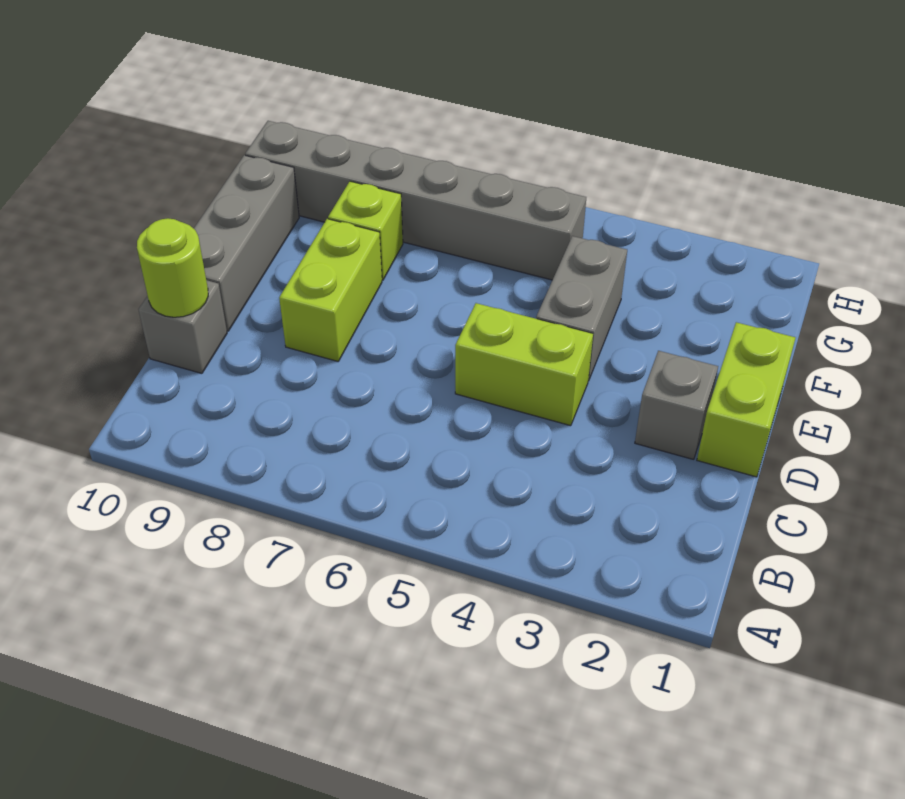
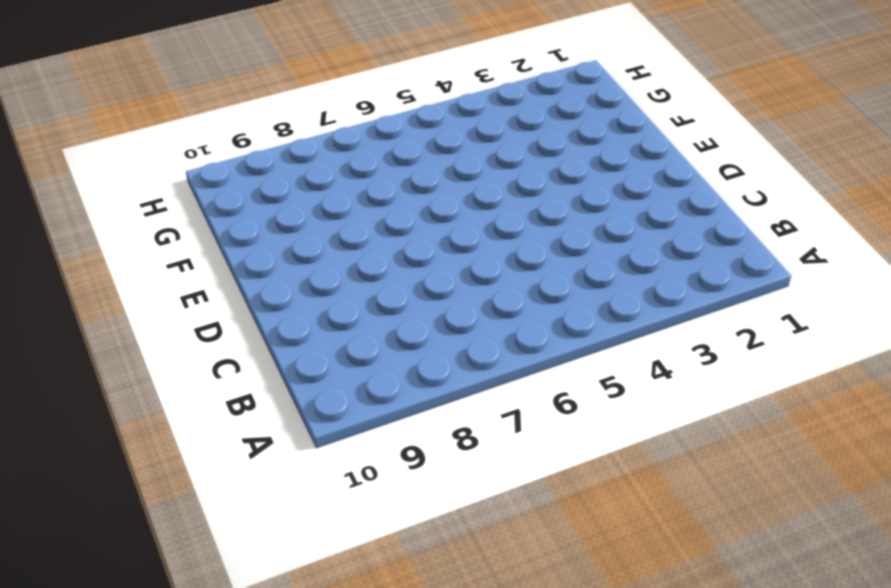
none -> grey brick C10 level 1
none -> lime brick D1:E1 level 1

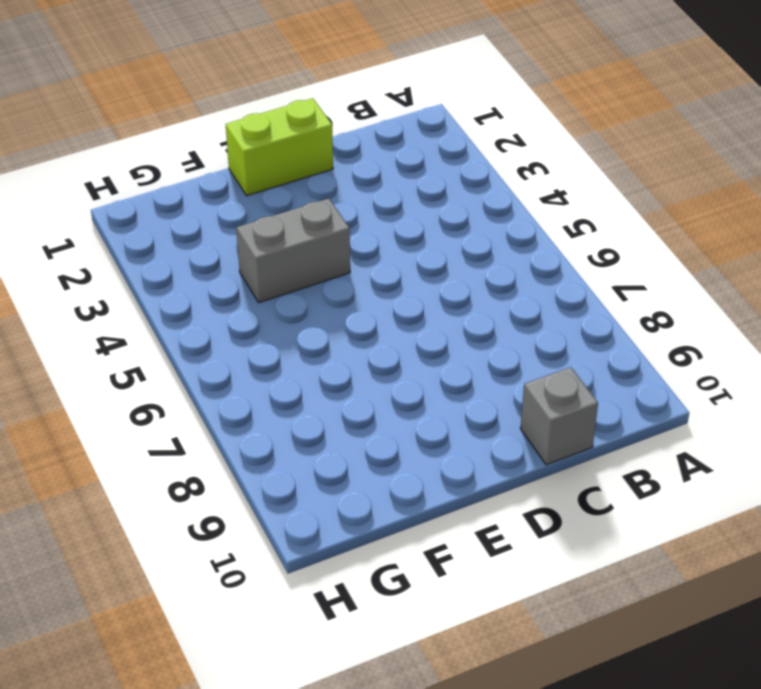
none -> grey brick D2 level 1
none -> lime brick D4:D5 level 1

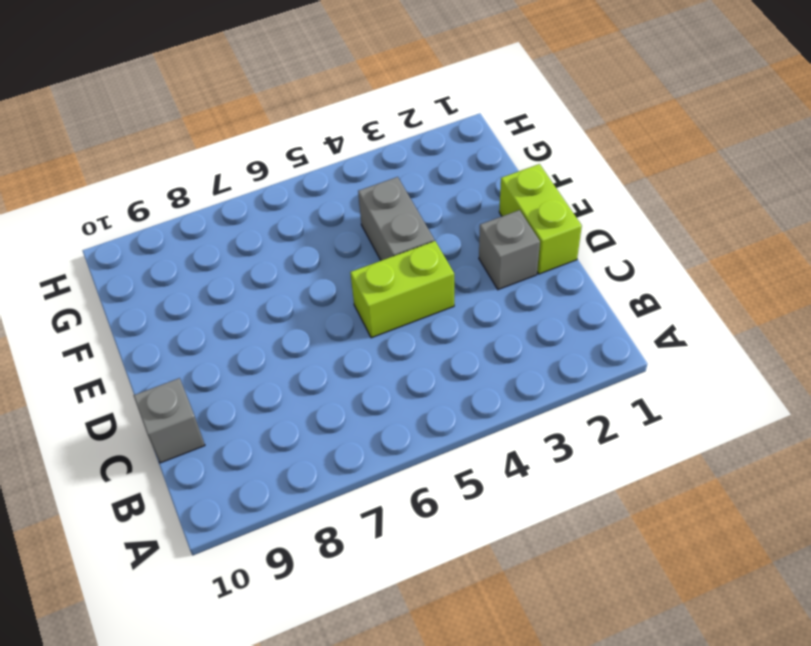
none -> lime brick D8:E8 level 1
none -> grey brick D10:F10 level 1

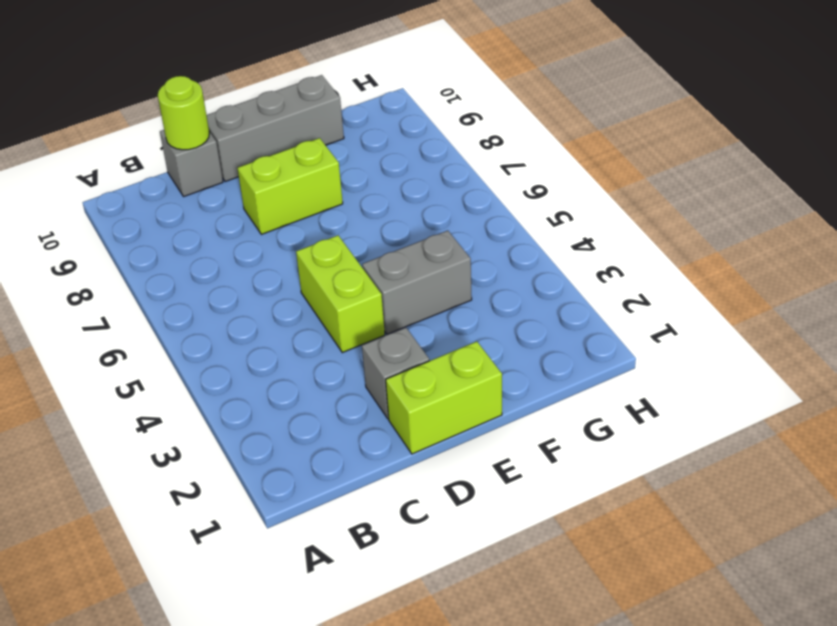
none -> lime brick F8 level 1
none -> grey brick G5:G10 level 1

